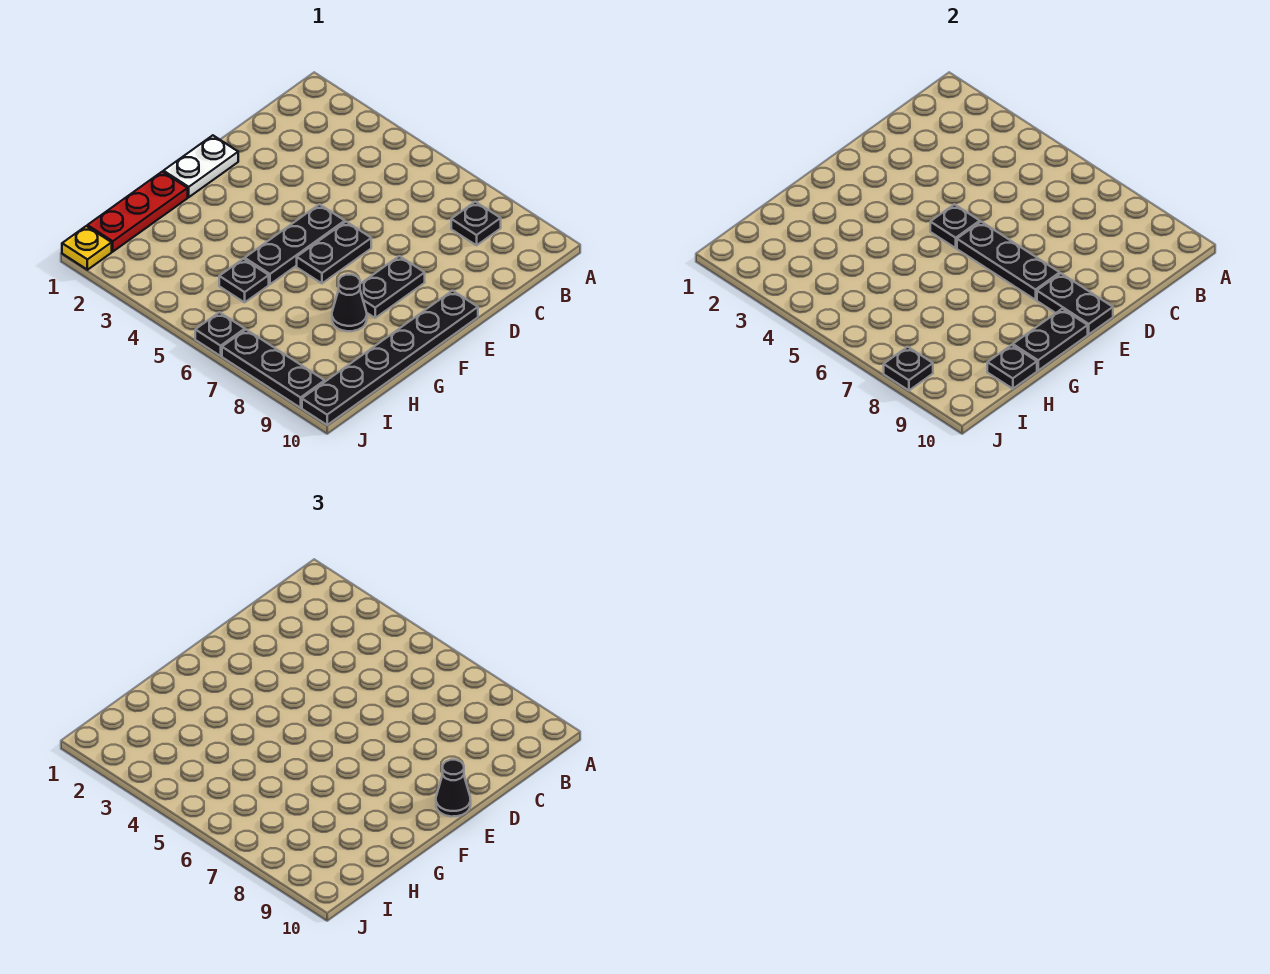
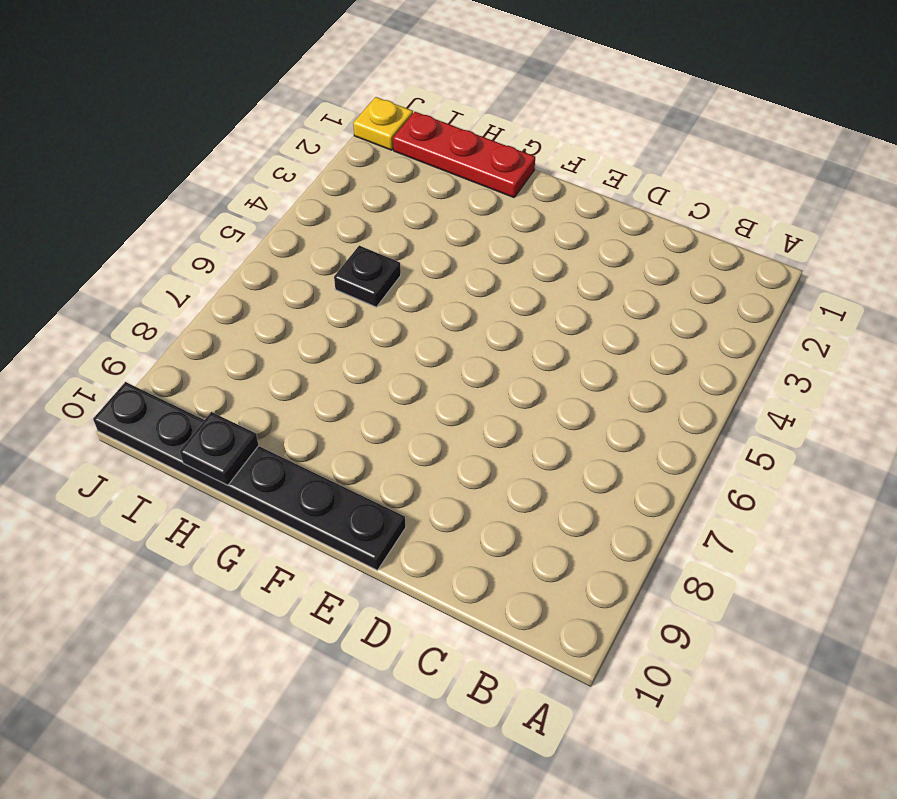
none -> black plate B8 level 1
none -> white plate E1:F1 level 1
none -> black plate E5:G5 level 1

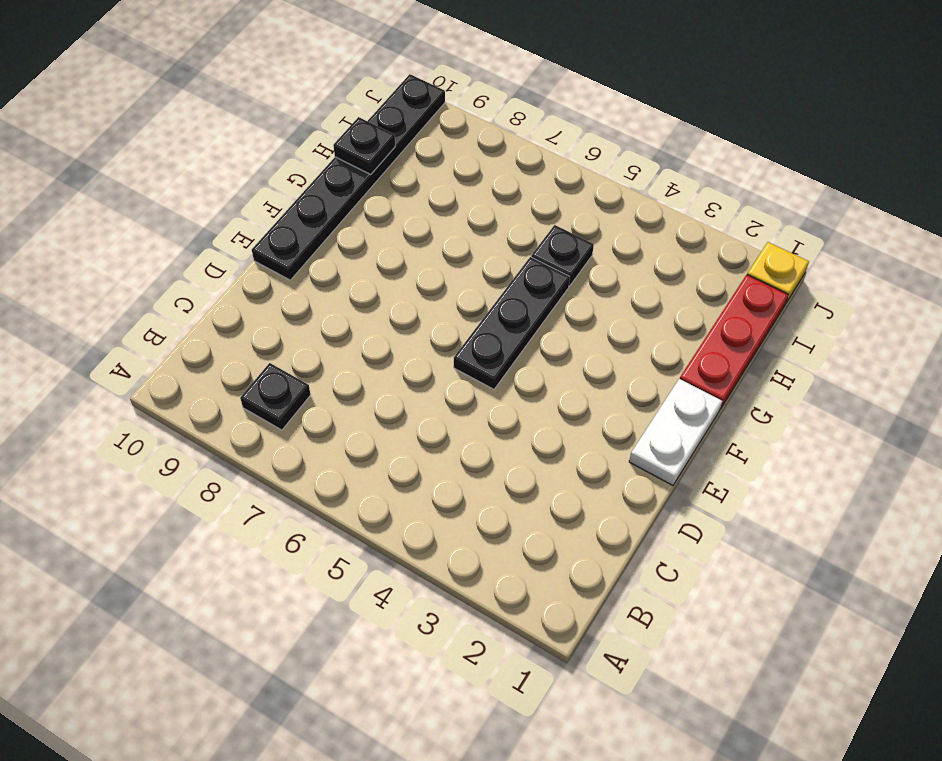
none -> black plate E6:F6 level 1
none -> black plate E8:F8 level 1
none -> black cone G8 level 1

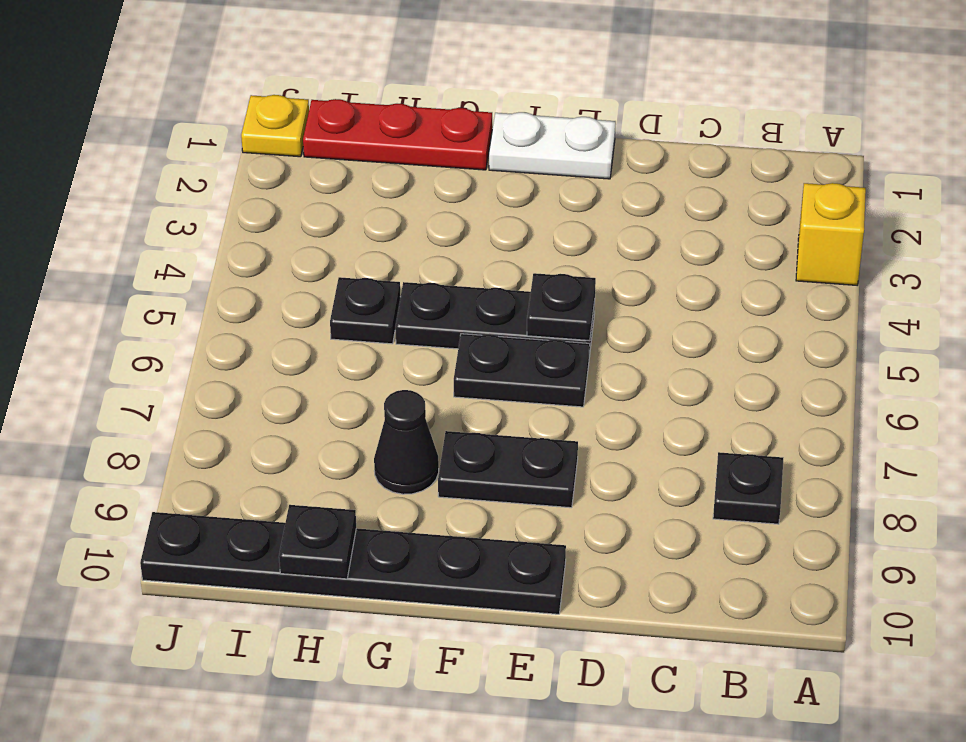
yellow brick A3 level 1 -> none
none -> black plate J6 level 1
none -> black plate J7:J9 level 1
none -> black plate E6:E8 level 2

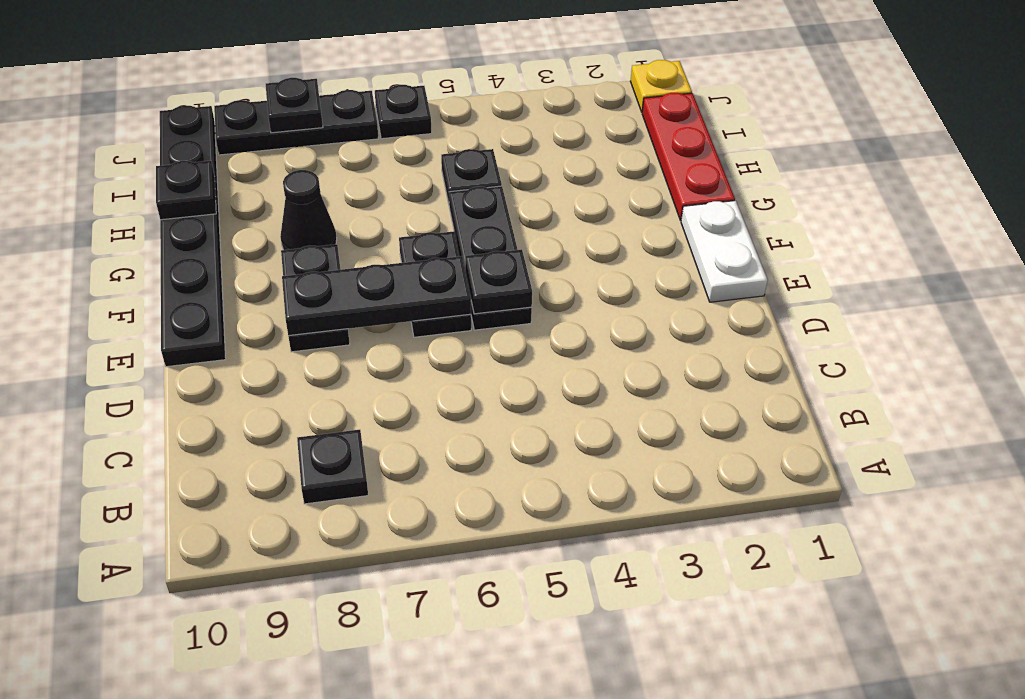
none -> black plate E9:E10 level 2
none -> black plate F10:G10 level 2
none -> black cone E10 level 3

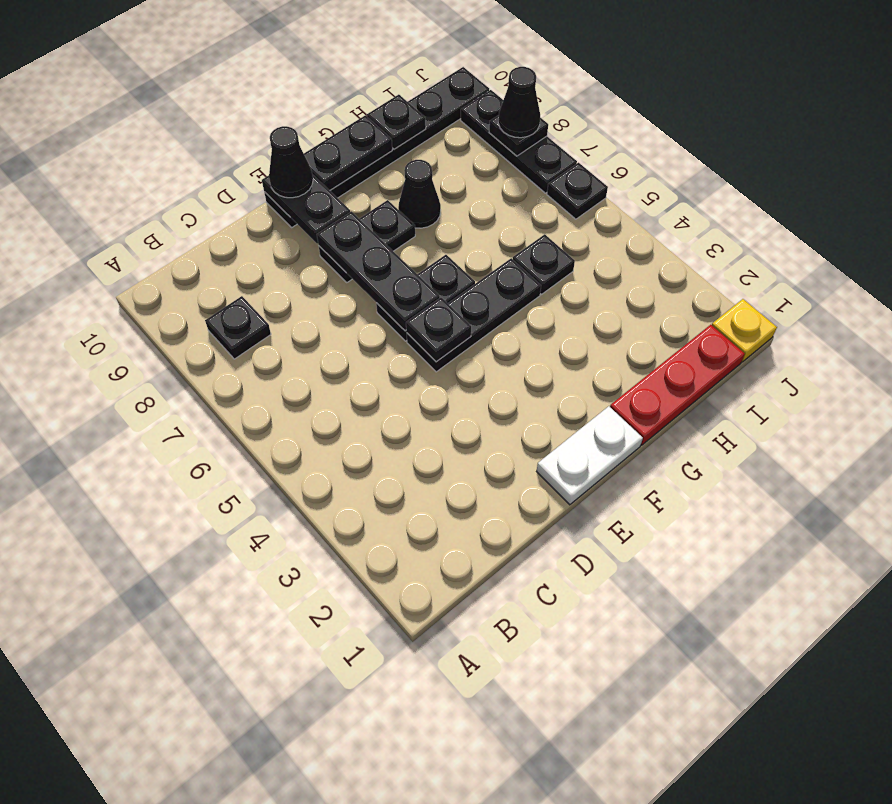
black cone J8 level 3 -> none

